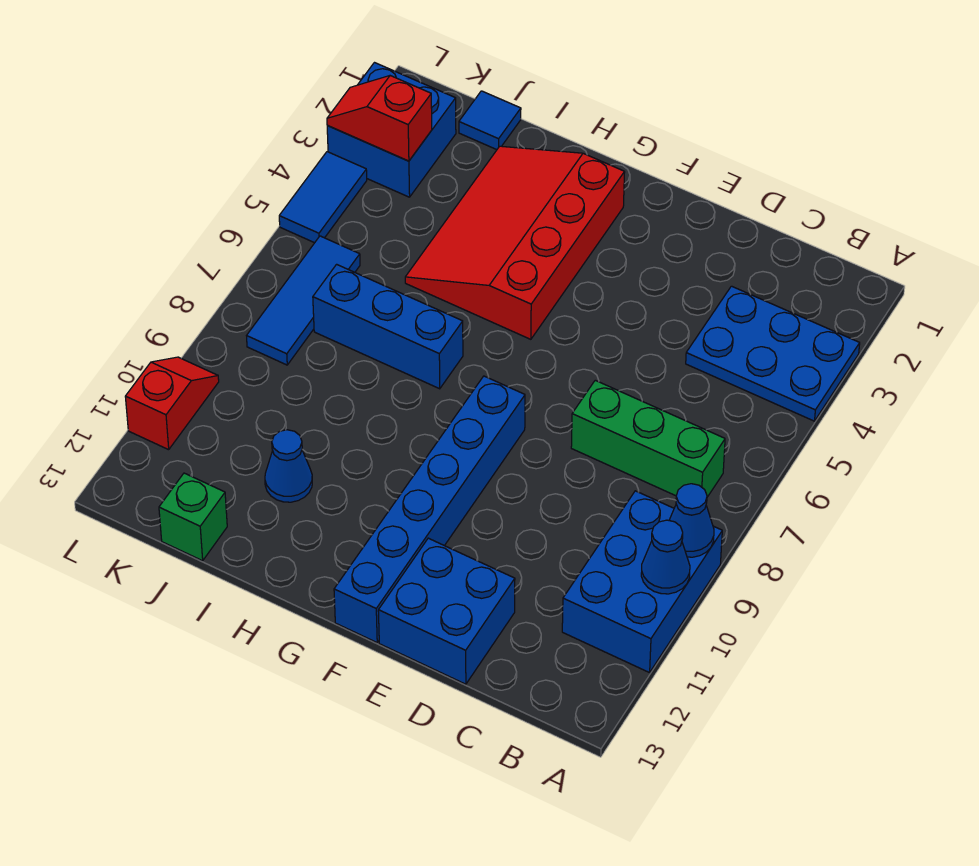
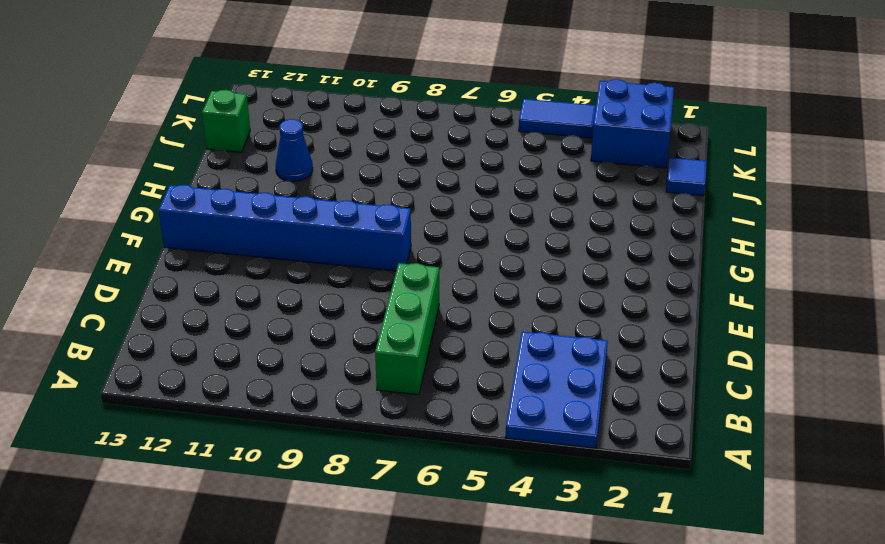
none -> blue brick A9:B11 level 1
none -> blue brick D12:E13 level 1
none -> red slope G2:I5 level 1 top G

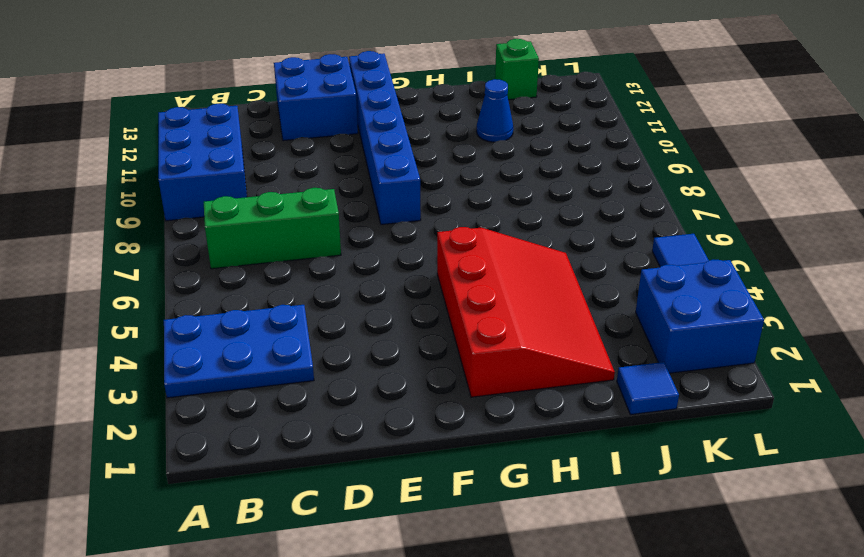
none -> blue brick H7:J7 level 1
none -> blue tile K6:K8 level 1
none -> red slope L10:L11 level 1 top 11

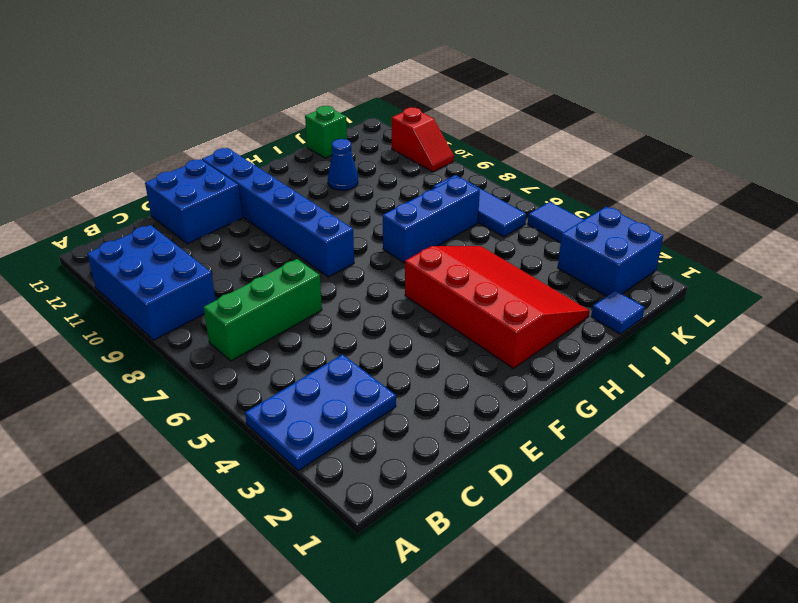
none -> blue cone A9 level 2
none -> blue cone A10 level 2
none -> red slope K3:L3 level 2 top K

